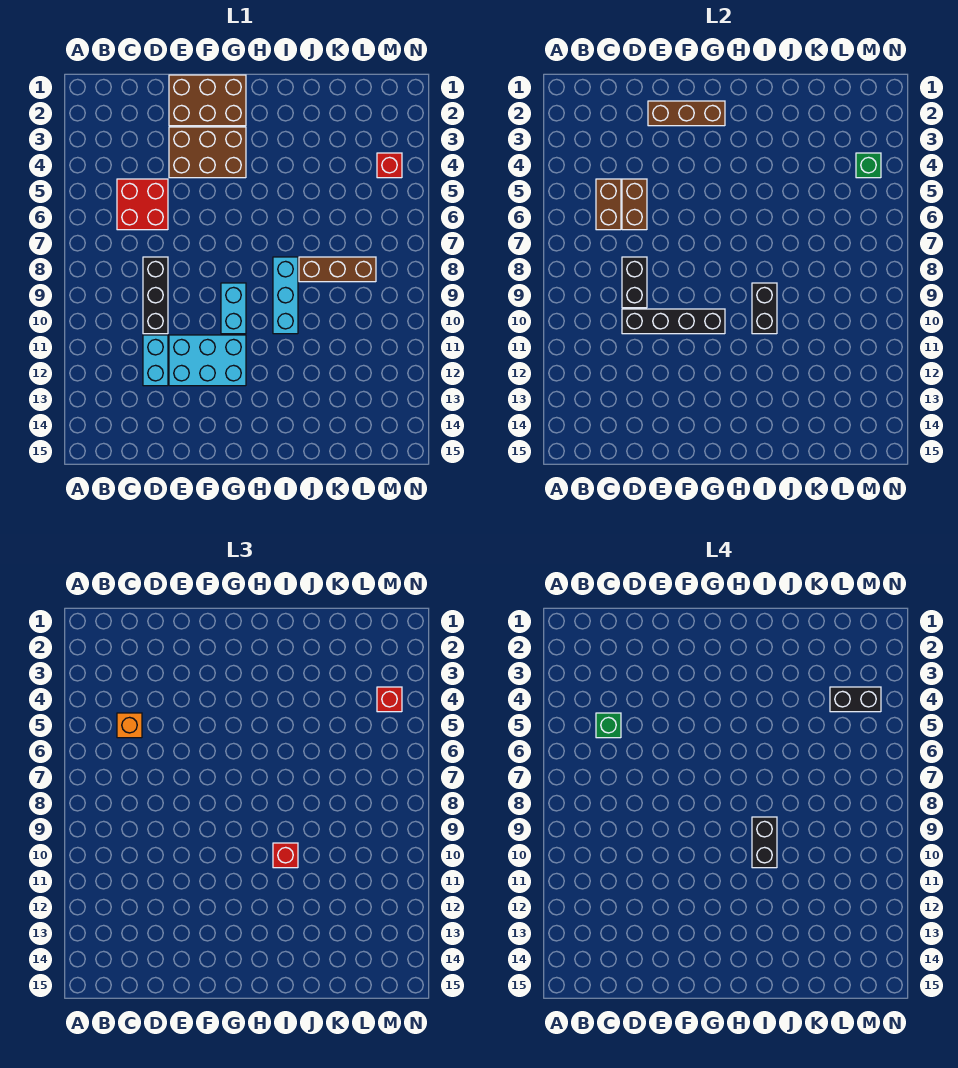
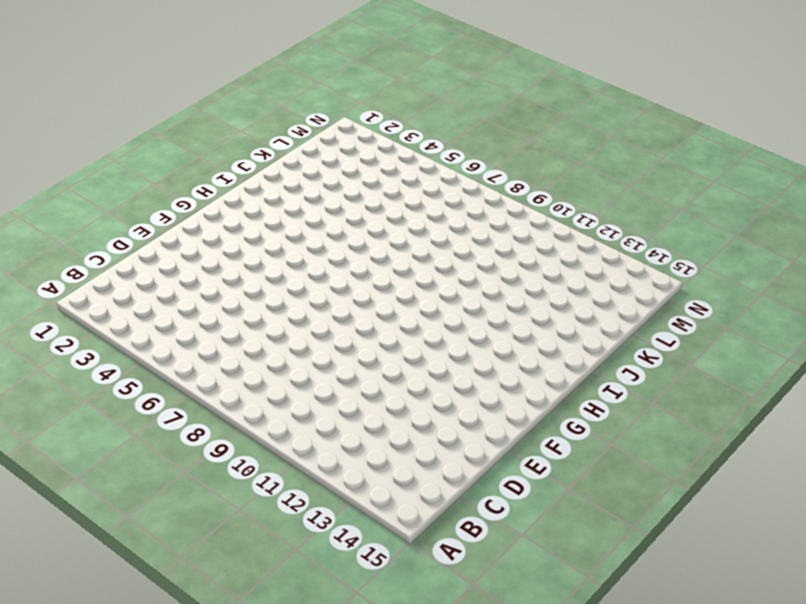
none -> red brick C5:D6 level 1
none -> black brick D8:D10 level 1
none -> cyan brick D11:D12 level 1

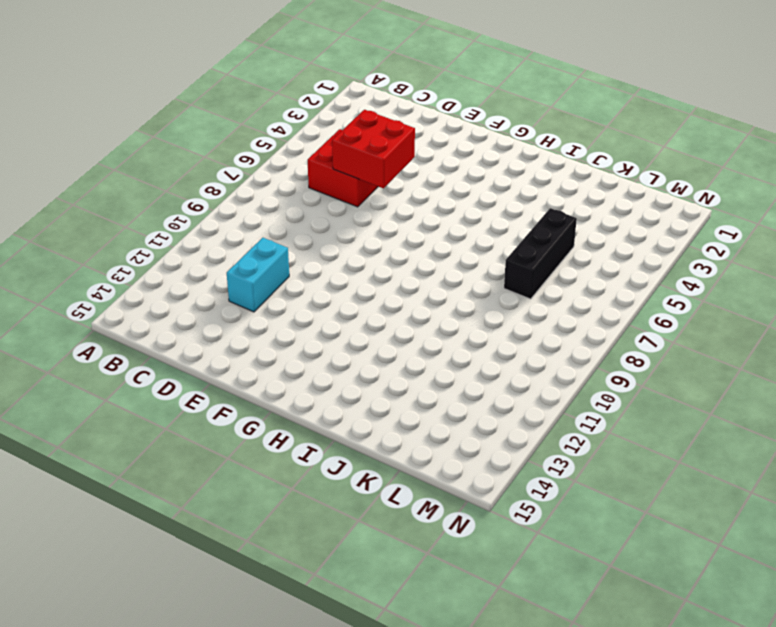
red brick D5:E6 level 2 -> brown brick D5:D6 level 2
black brick K5:K7 level 1 -> black brick D8:D10 level 1
none -> brown brick E1:G2 level 1
none -> brown brick E3:G4 level 1
none -> cyan brick E11:G12 level 1

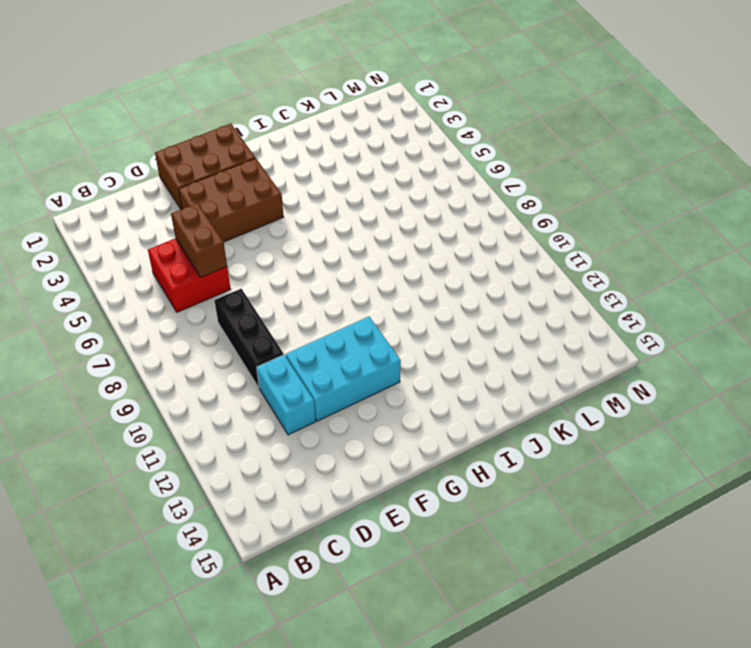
none -> cyan brick G9:G10 level 1
none -> cyan brick I8:I10 level 1
none -> brown brick J8:L8 level 1

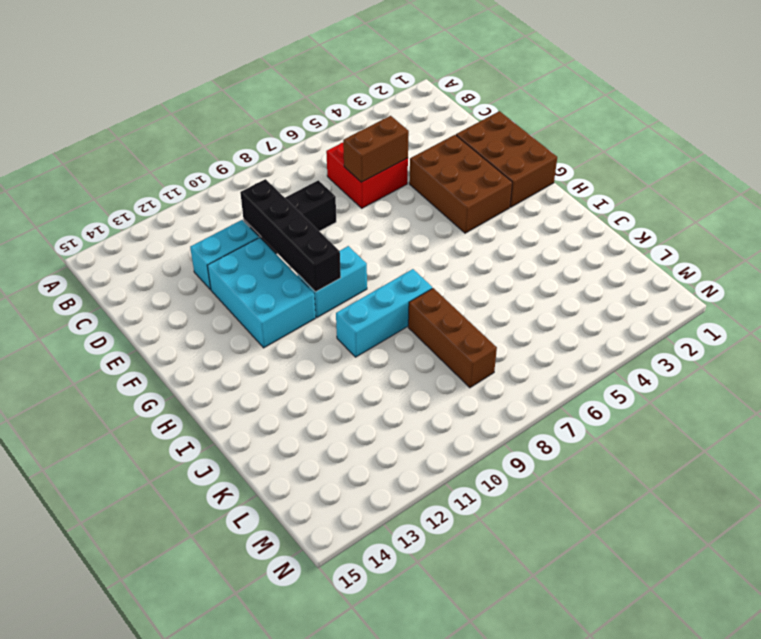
none -> red brick M4 level 1
none -> brown brick C5:C6 level 2
none -> black brick D8:D9 level 2

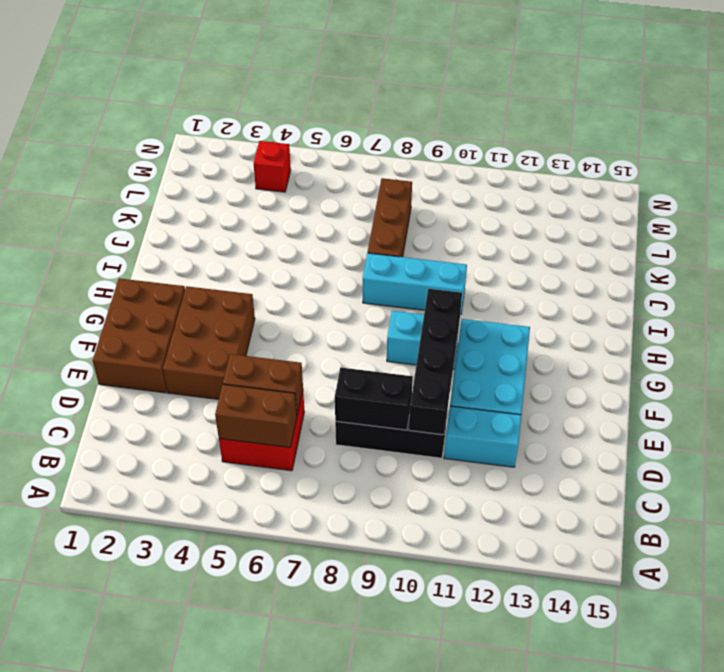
none -> brown brick E2:G2 level 2
none -> black brick I9:I10 level 2
none -> green brick M4 level 2

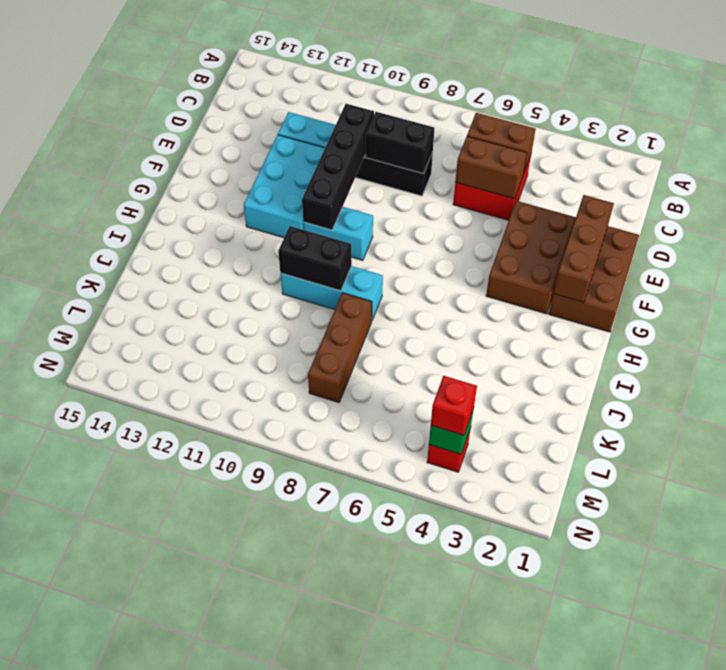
none -> orange brick C5 level 3
none -> red brick I10 level 3
none -> green brick C5 level 4

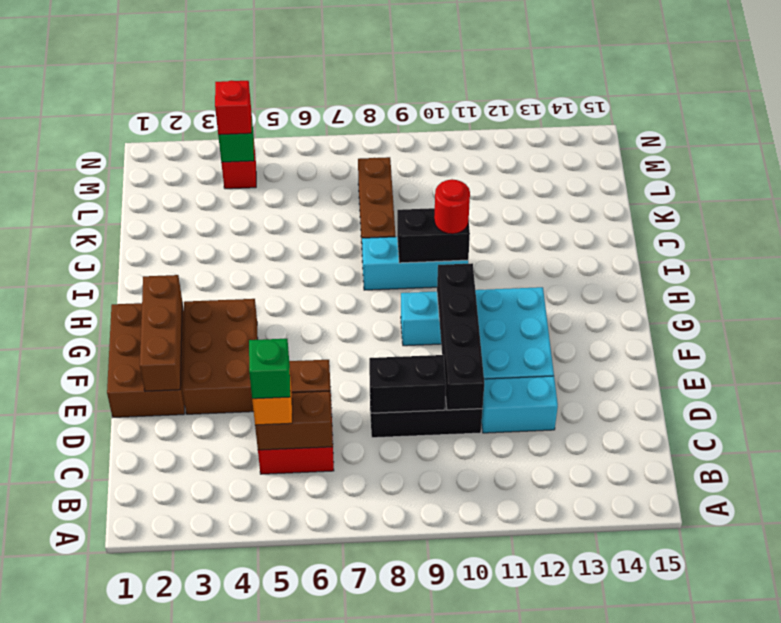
red round brick I10 level 3 -> red brick I10 level 3
none -> black brick I9:I10 level 4
none -> black brick L4:M4 level 4

